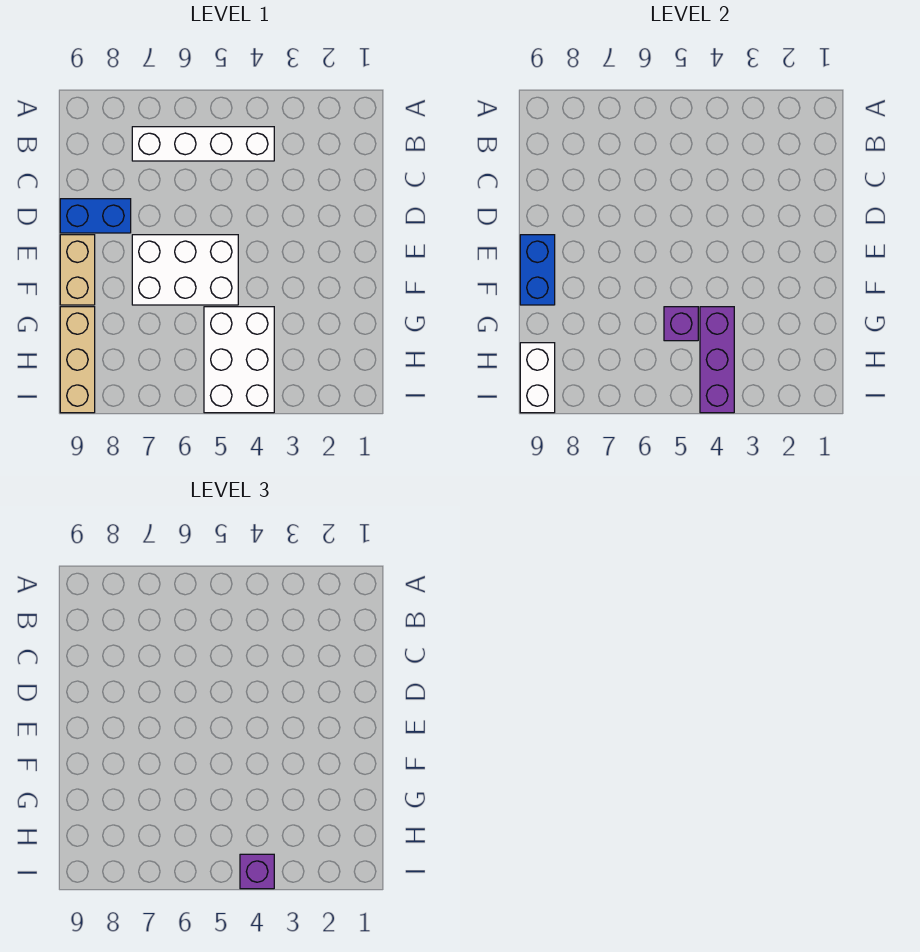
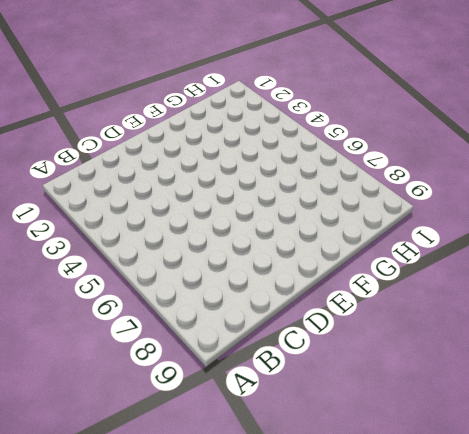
none -> white brick B4:B7 level 1
none -> blue brick D8:D9 level 1

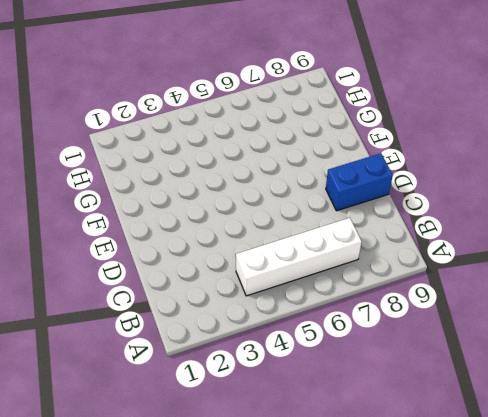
none -> white brick E5:F7 level 1
none -> tan brick E9:F9 level 1

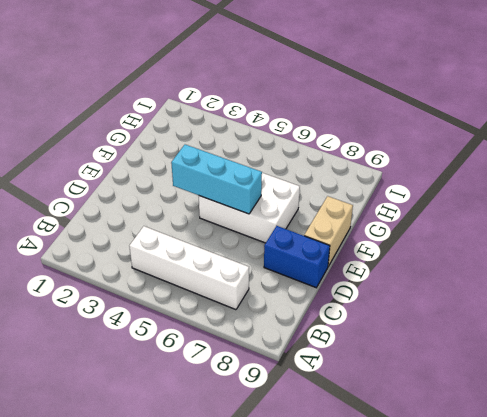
cyan brick E4:E6 level 2 -> none
none -> white brick G4:I5 level 1
none -> tan brick G9:I9 level 1

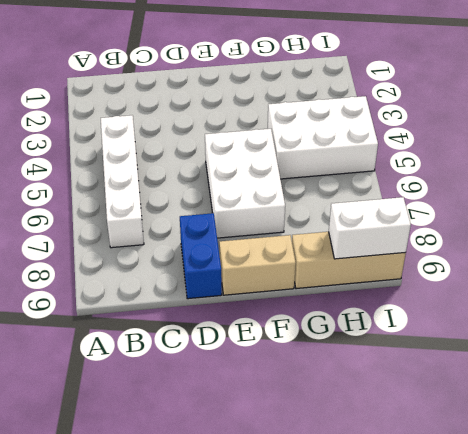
none -> blue brick E9:F9 level 2
none -> purple brick G4:I4 level 2

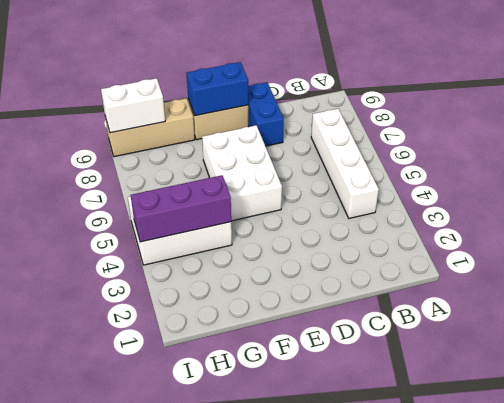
none -> purple brick G5 level 2
none -> purple brick I4 level 3

